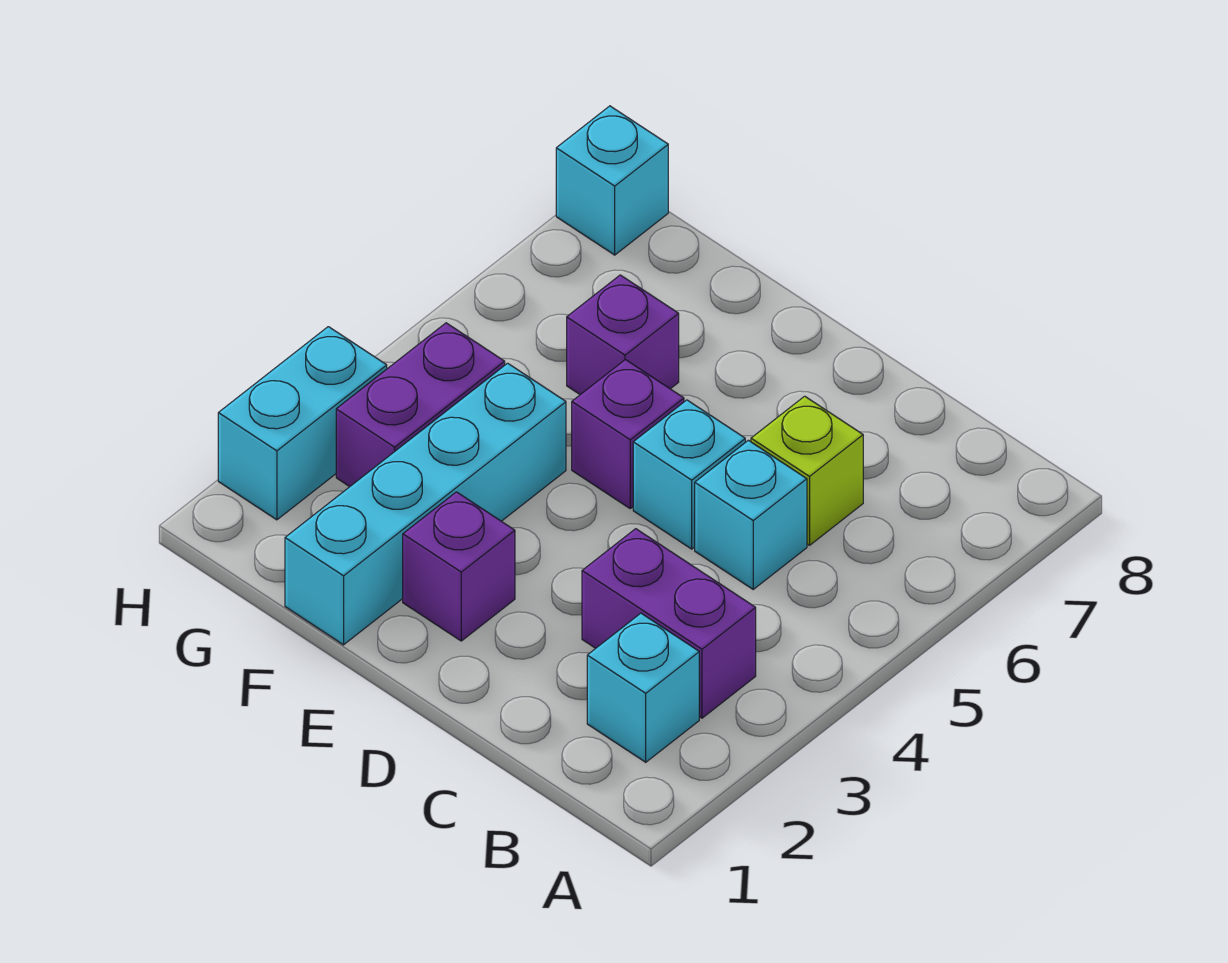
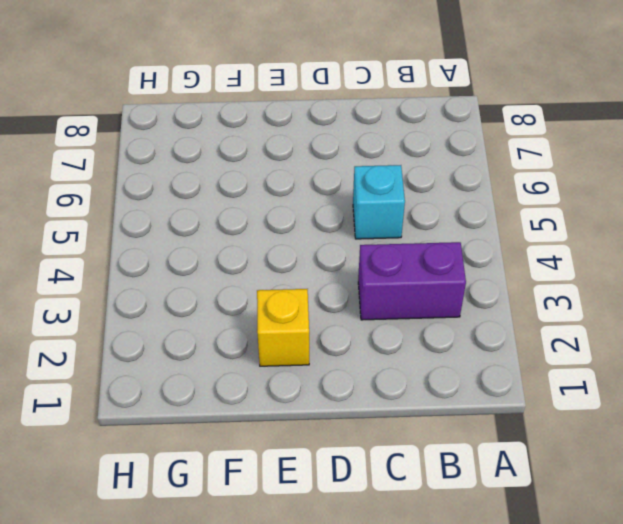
yellow brick E2 level 1 -> purple brick E2 level 1
none -> cyan brick B2 level 1
none -> lime brick C6 level 1
none -> cyan brick D5 level 1

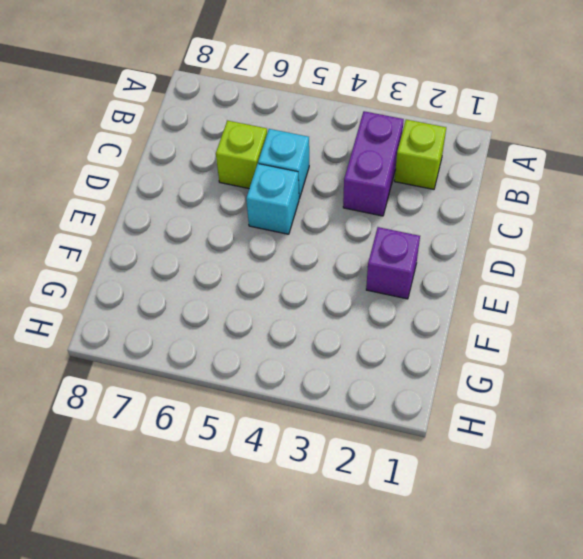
lime brick B2 level 1 -> cyan brick B2 level 1
none -> purple brick E5 level 1
none -> cyan brick F1:F4 level 1
none -> purple brick F6 level 1

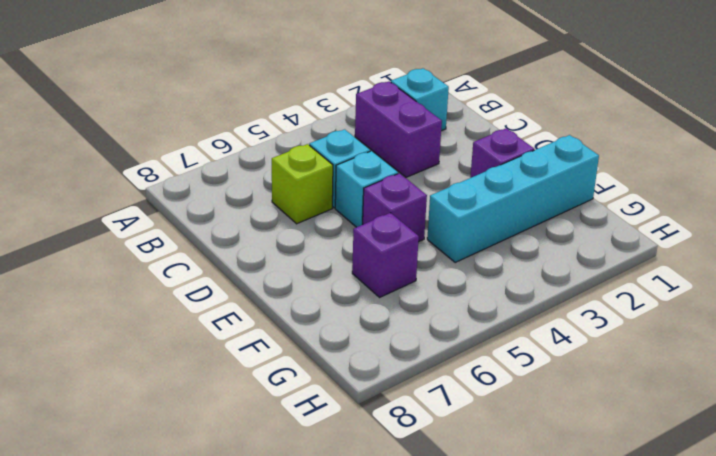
none -> purple brick G3:G4 level 1
none -> cyan brick H2:H3 level 1
none -> cyan brick H8 level 1

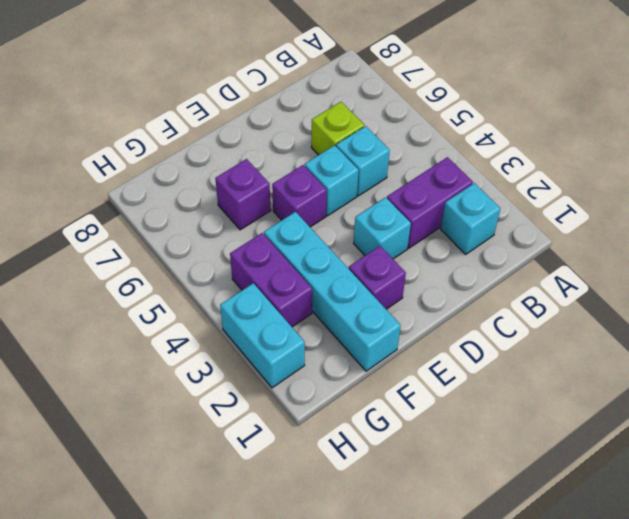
cyan brick D3 level 1 -> cyan brick H8 level 1

